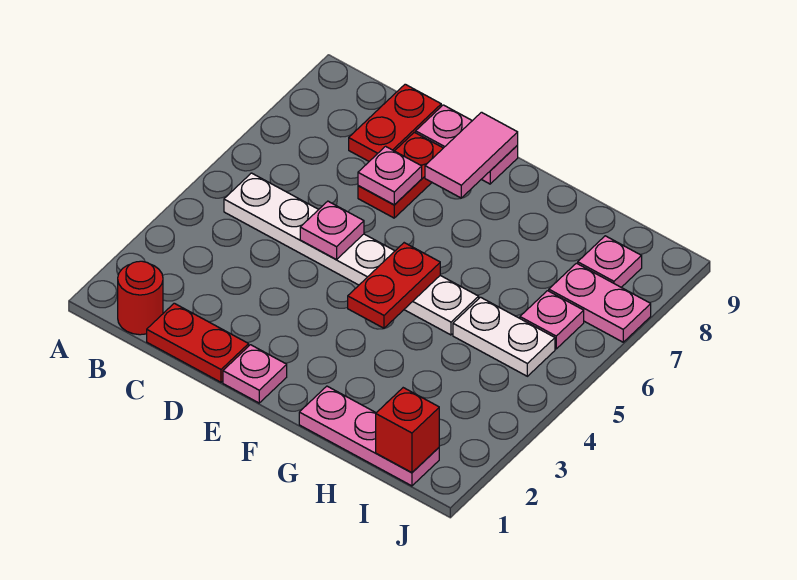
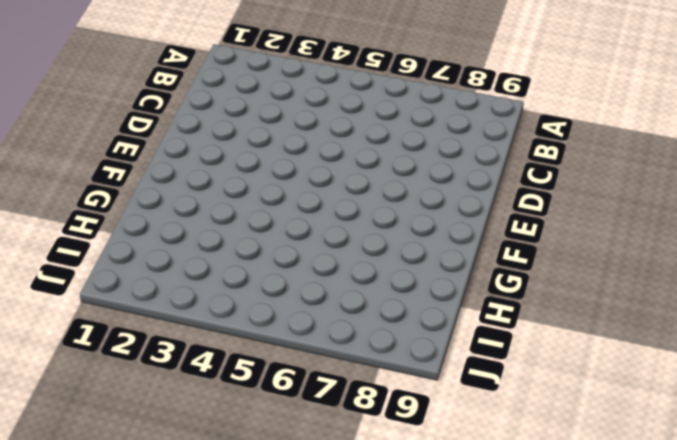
none -> red round brick B1 level 1
none -> white plate B5:G5 level 1
none -> red plate C1:D1 level 1

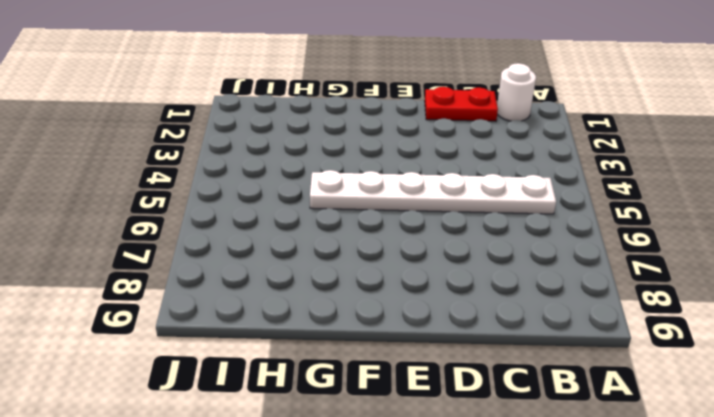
white round brick B1 level 1 -> red round brick B1 level 1
none -> red plate C8:C9 level 1
none -> red plate D7:D8 level 1
none -> pink plate D9:E9 level 1

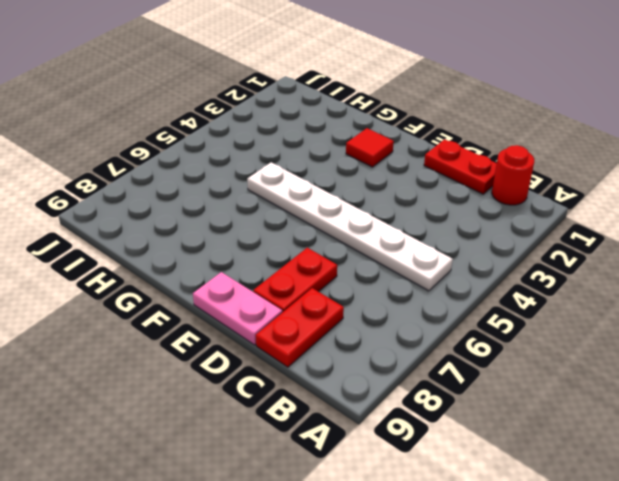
red tile F2 level 1 -> none
none -> pink plate E1 level 1
none -> pink plate G1:I1 level 1
none -> white plate H5:I5 level 1

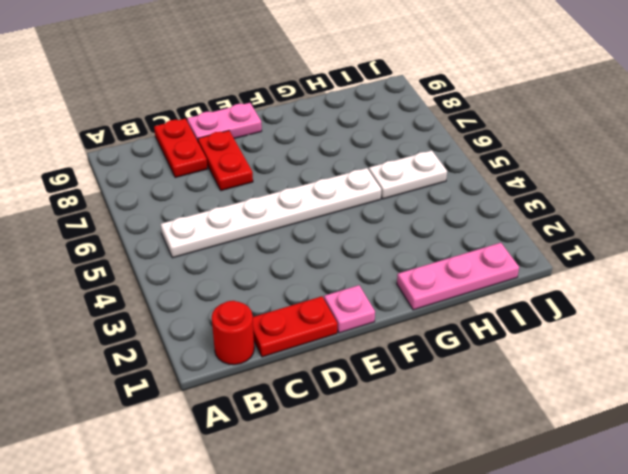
none -> pink plate I6 level 1
none -> pink plate I7:J7 level 1
none -> pink plate I8 level 1

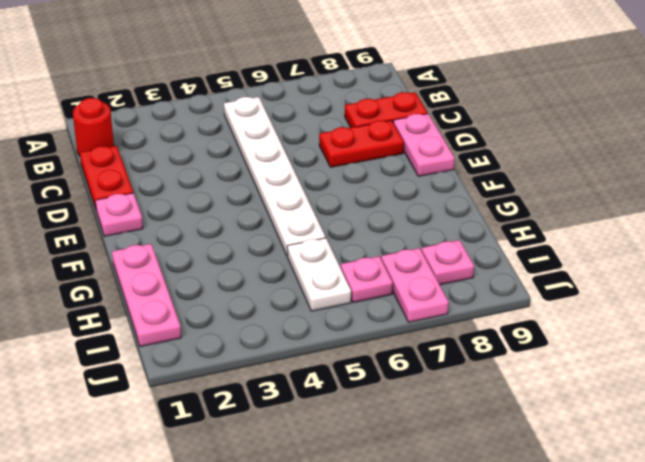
none -> pink plate D5 level 2
none -> pink plate D7 level 2
none -> pink tile E8:E9 level 2

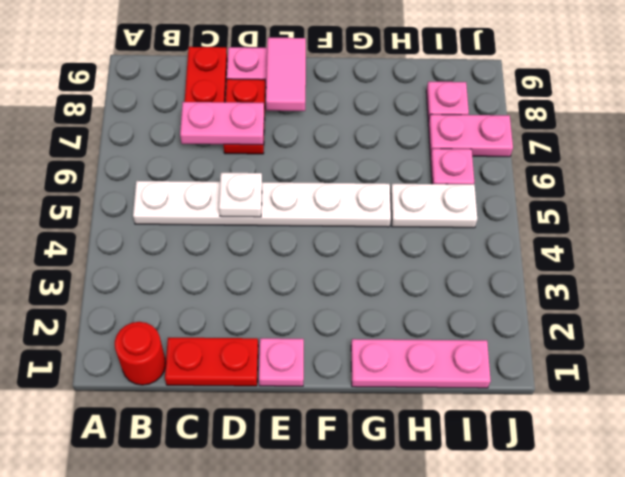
pink plate C7:D7 level 2 -> pink plate D7 level 2
white plate D5 level 2 -> pink plate D5 level 2
none -> red plate F4:F5 level 2
none -> red brick I1 level 2

